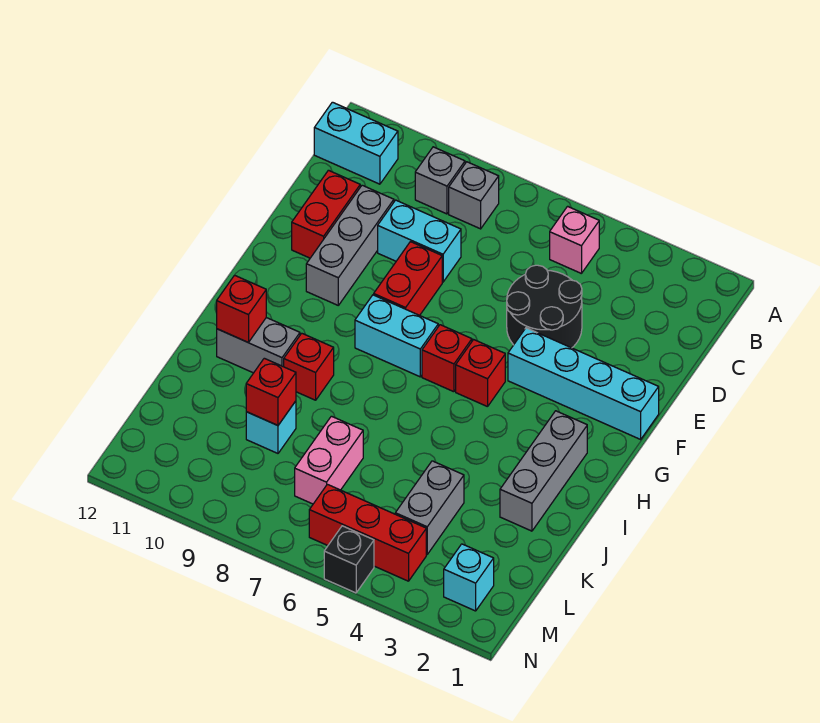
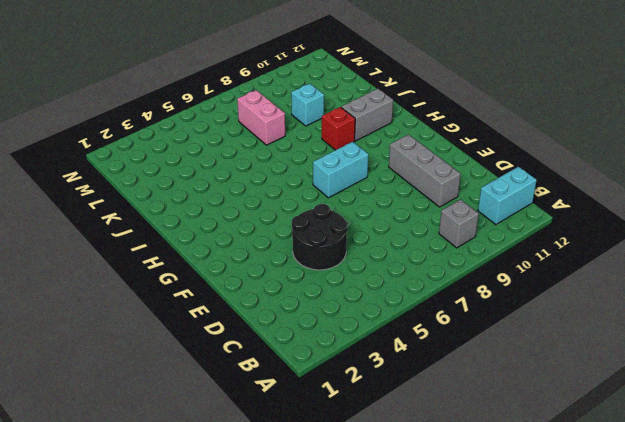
none -> pink brick B5 level 1
none -> grey brick B8 level 1
none -> cyan brick D8:D9 level 1

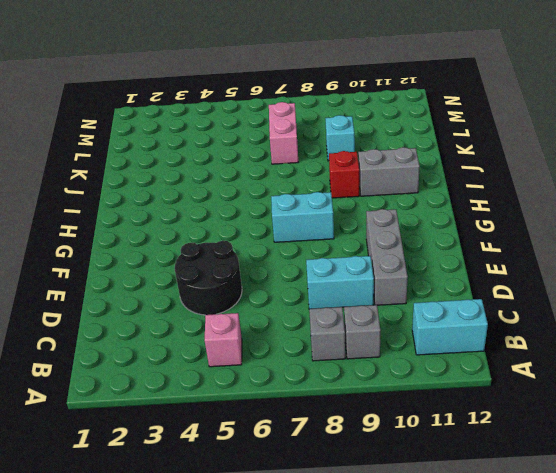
none -> red brick D11:E11 level 1
none -> red brick E8:F8 level 1
none -> cyan brick F1:F4 level 1

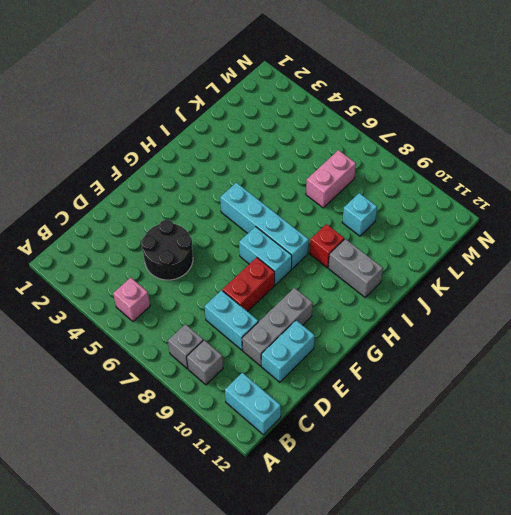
cyan brick D11:E11 level 1 -> red brick D11:E11 level 1
cyan brick H5:H8 level 1 -> cyan brick F1:F4 level 1
none -> red brick G5 level 1
none -> red brick G6 level 1
none -> grey brick H2:J2 level 1

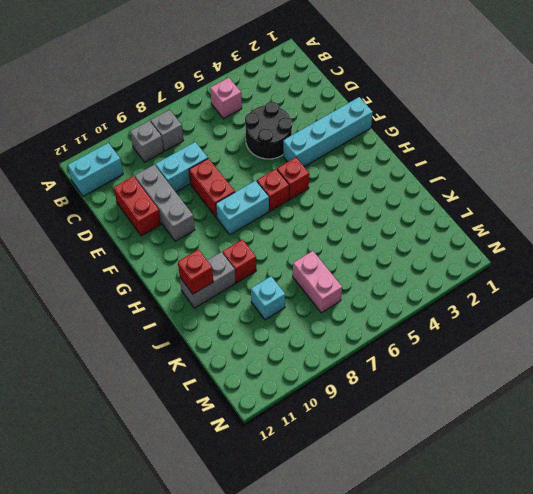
none -> grey brick H2:J2 level 1
none -> grey brick K4:L4 level 1
none -> cyan brick M2 level 1

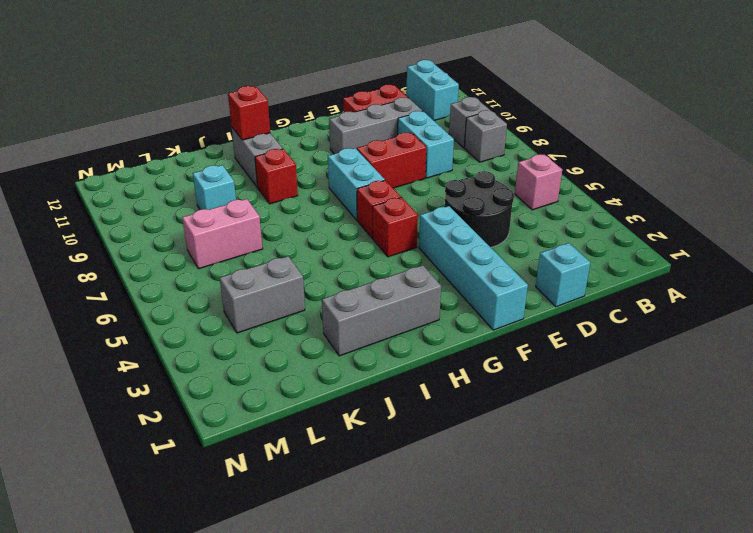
cyan brick D1 level 1 -> cyan brick M2 level 1
none -> red brick M4:M6 level 1
none -> black brick N5 level 1
none -> red brick K9 level 2

